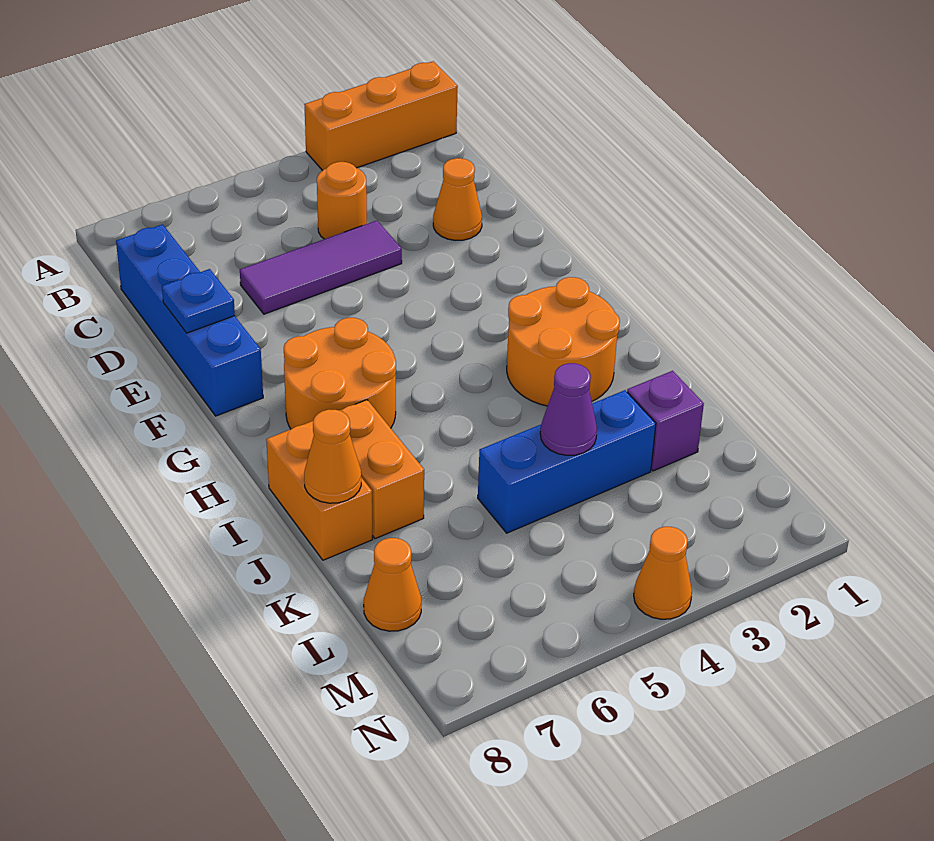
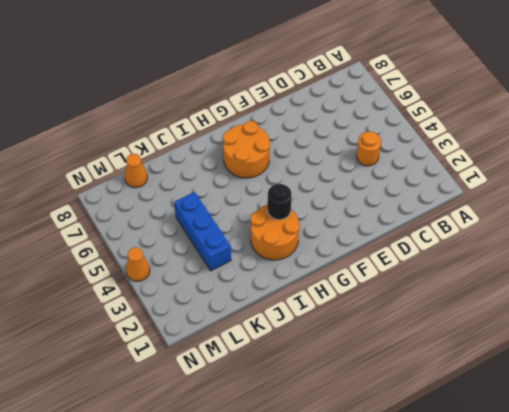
black round brick H3 level 2 -> none
none -> orange brick A1:A3 level 1
none -> blue brick C8:F8 level 1
none -> orange cone D2 level 1

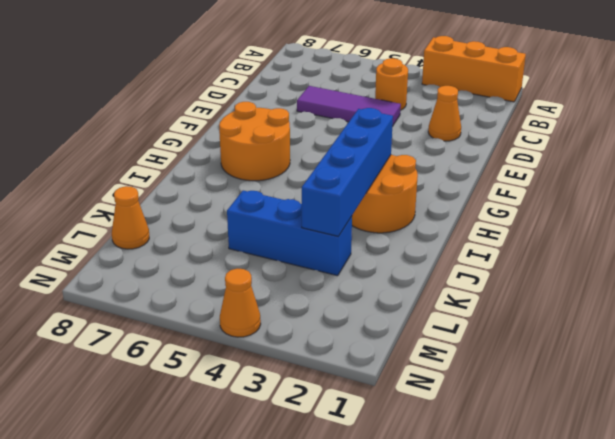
blue brick H3:K3 level 2 -> blue brick C8:F8 level 1
none -> orange brick I7:J7 level 1
none -> orange brick I8:J8 level 1
none -> purple brick K2 level 1

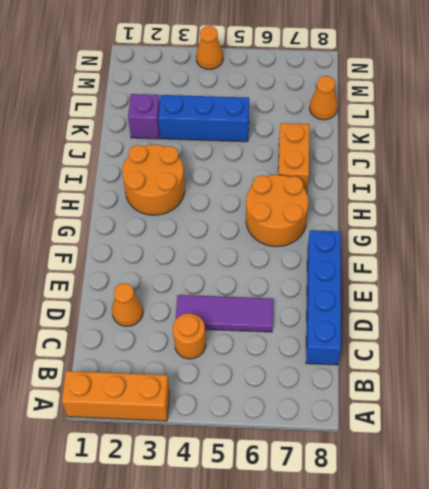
none -> orange brick I8:J8 level 1
none -> blue plate E8 level 2
none -> orange cone J8 level 2

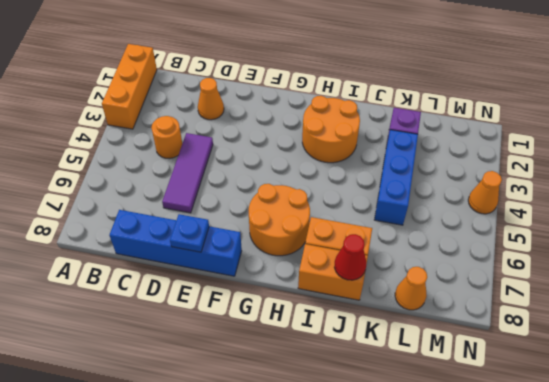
red cone J8 level 2 -> orange cone J8 level 2
none -> purple cone K4 level 2

